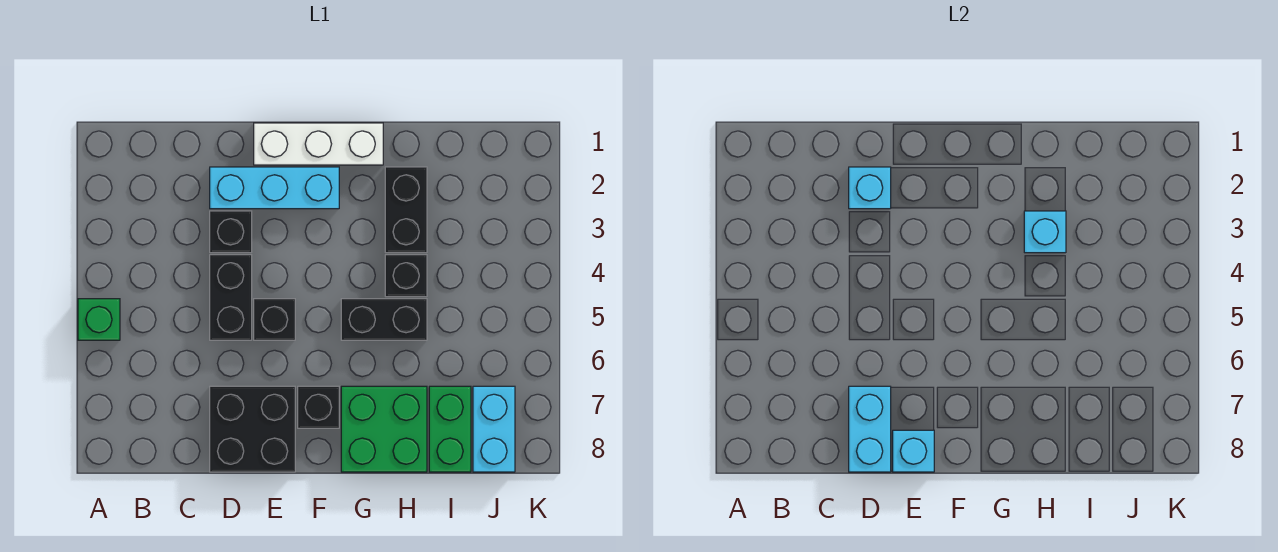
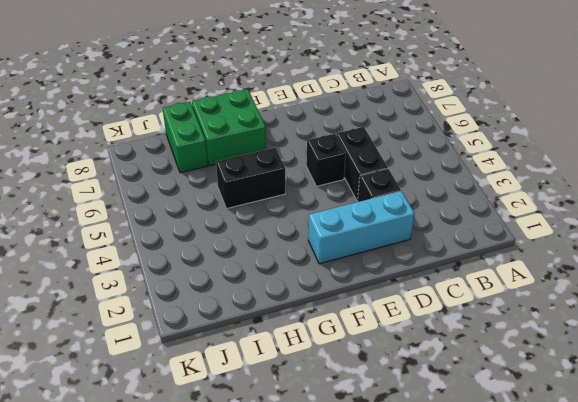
none -> green brick A5 level 1
none -> black brick D7:E8 level 1
none -> white brick E1:G1 level 1

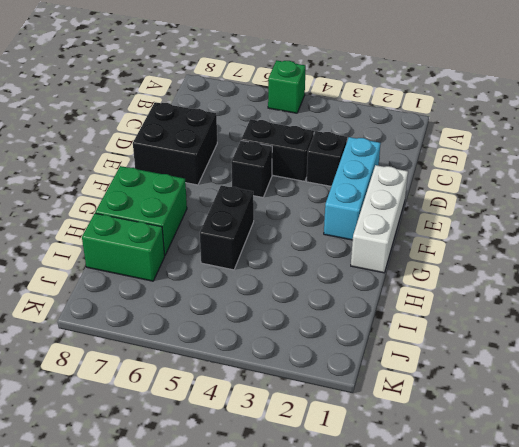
none -> black brick F7 level 1
none -> black brick H2:H3 level 1
none -> black brick H4 level 1

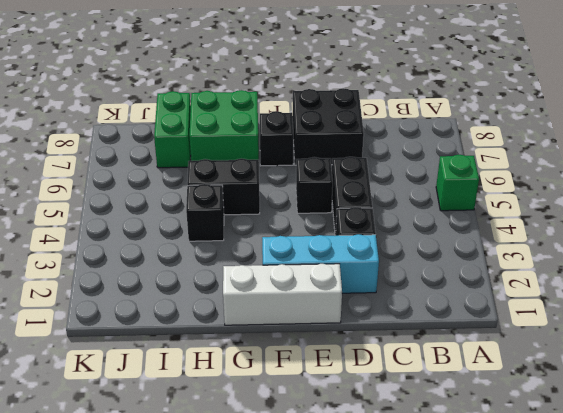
none -> black brick H2:H3 level 1
none -> cyan brick J7:J8 level 1
none -> cyan brick D2 level 2

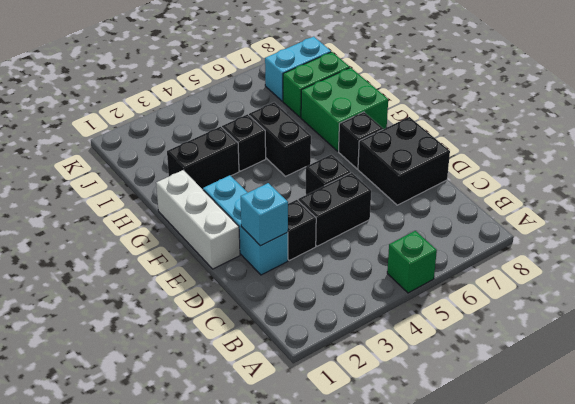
none -> cyan brick D7:D8 level 2
none -> cyan brick E8 level 2
none -> cyan brick H3 level 2

